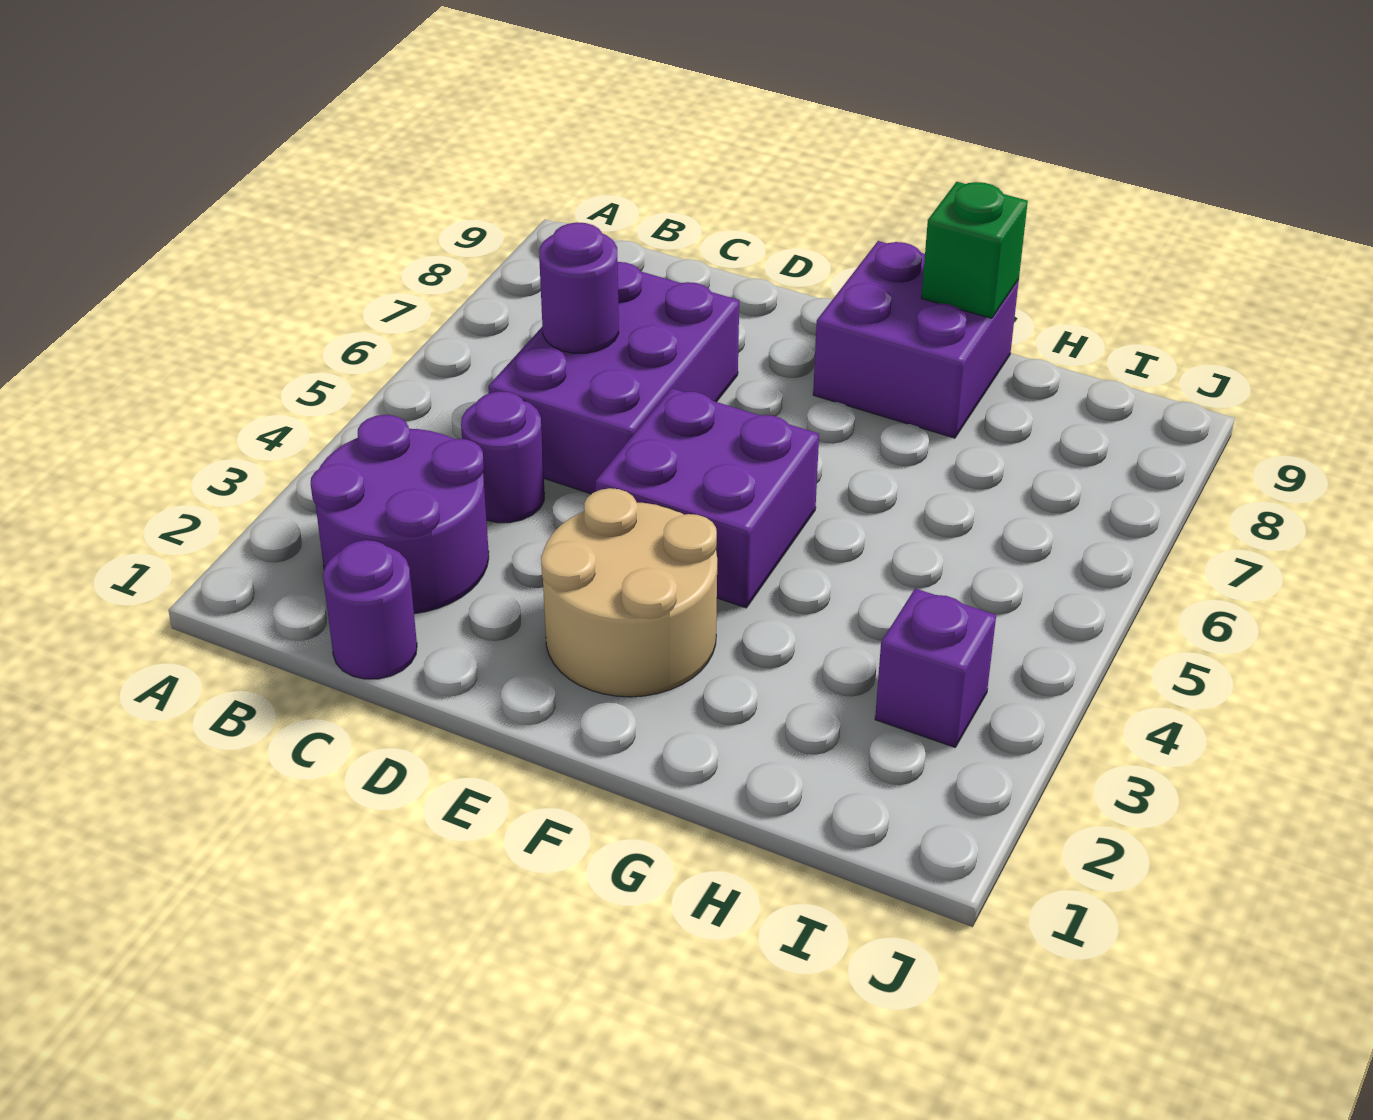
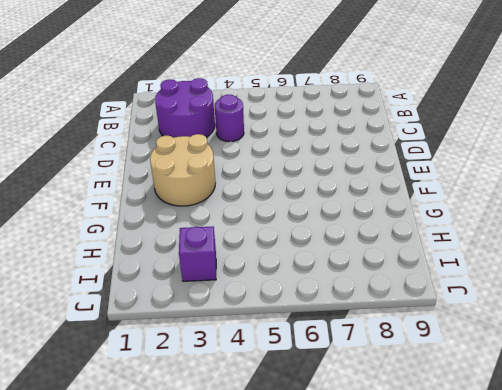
none -> purple round brick C1 level 1
none -> purple brick C5:D7 level 1

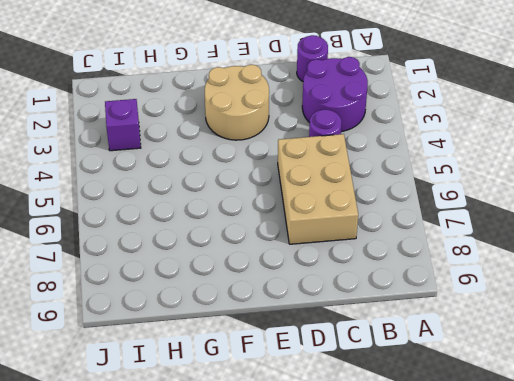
tan brick C5:D7 level 1 -> purple brick C5:D7 level 1
none -> purple brick E4:F5 level 1
none -> purple brick F8:G9 level 1

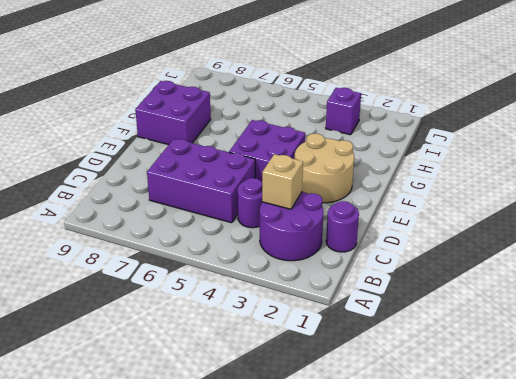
tan brick C3 level 2 -> none
none -> purple round brick C6 level 2
none -> green brick G9 level 2

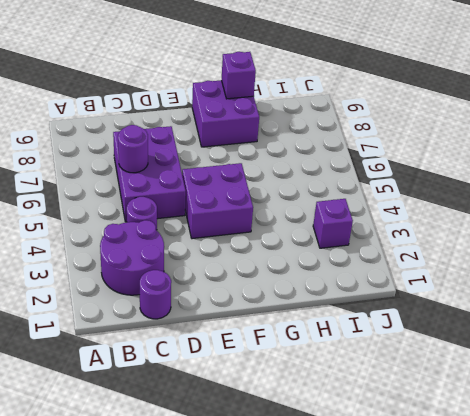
purple brick G9 level 2 -> green brick G9 level 2
none -> tan round brick E2:F3 level 1

